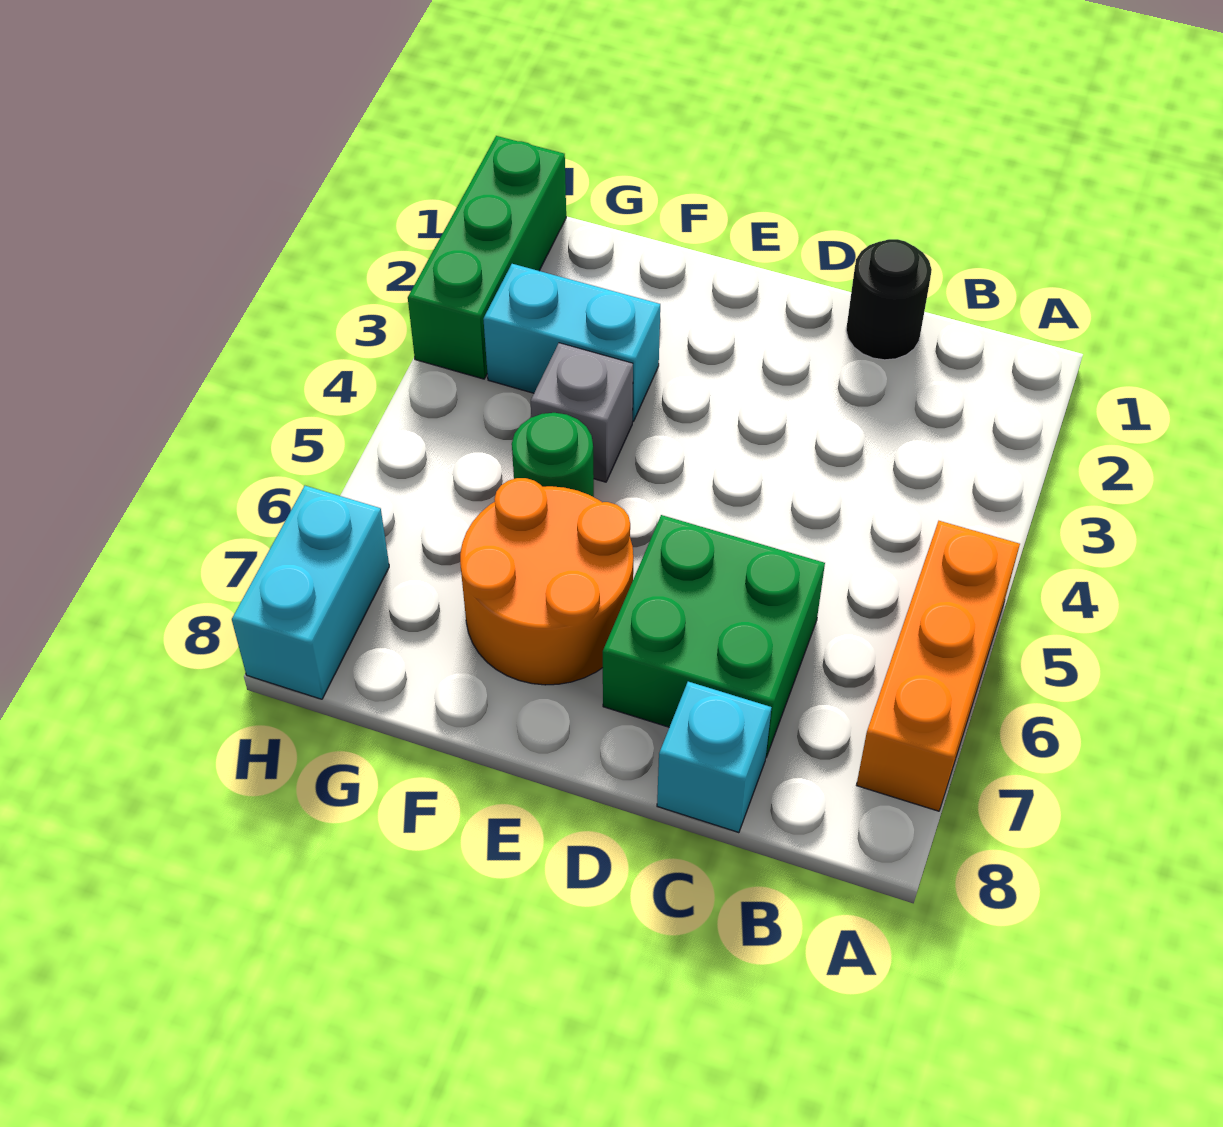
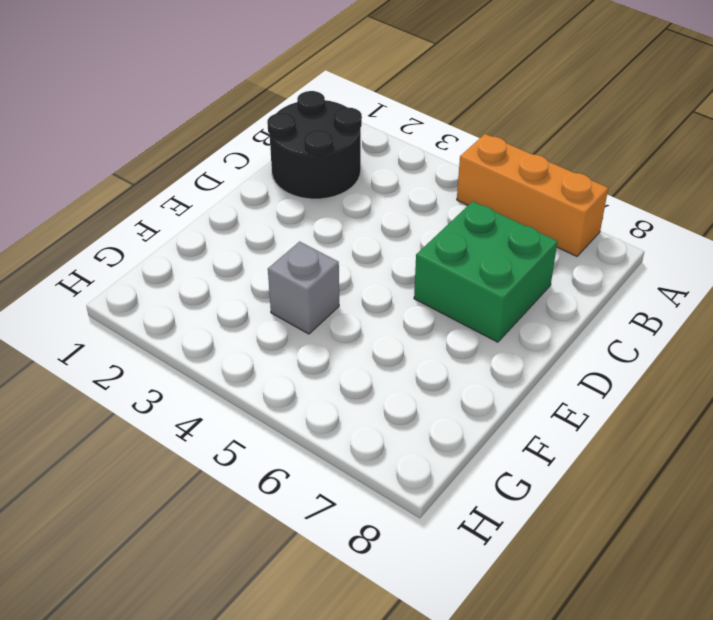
black round brick B1:C2 level 1 -> black round brick C1 level 1
none -> cyan brick C8 level 1
none -> orange round brick E6:F7 level 1

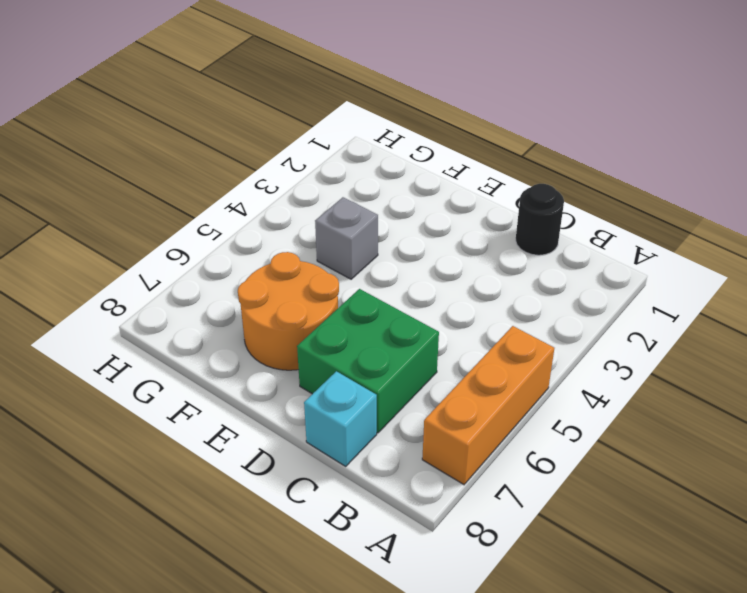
none -> cyan brick F3:G3 level 1
none -> green round brick F5 level 1

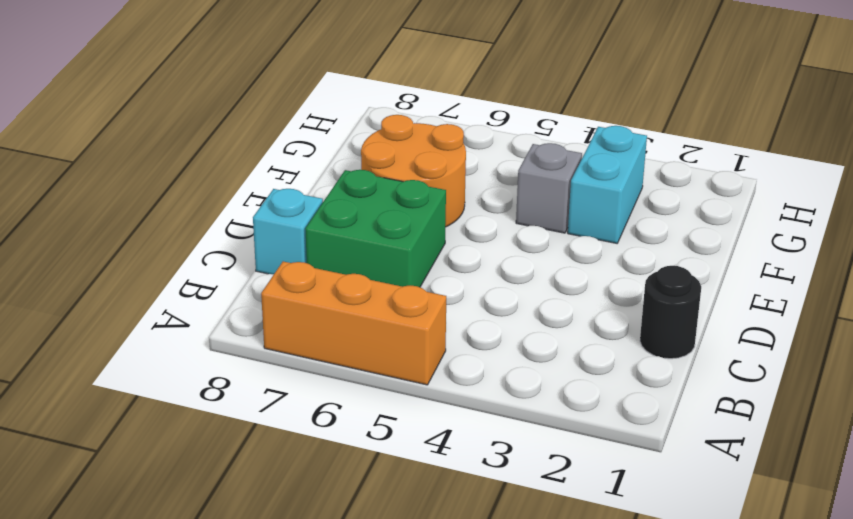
none -> green round brick F5 level 1
none -> green brick H1:H3 level 1

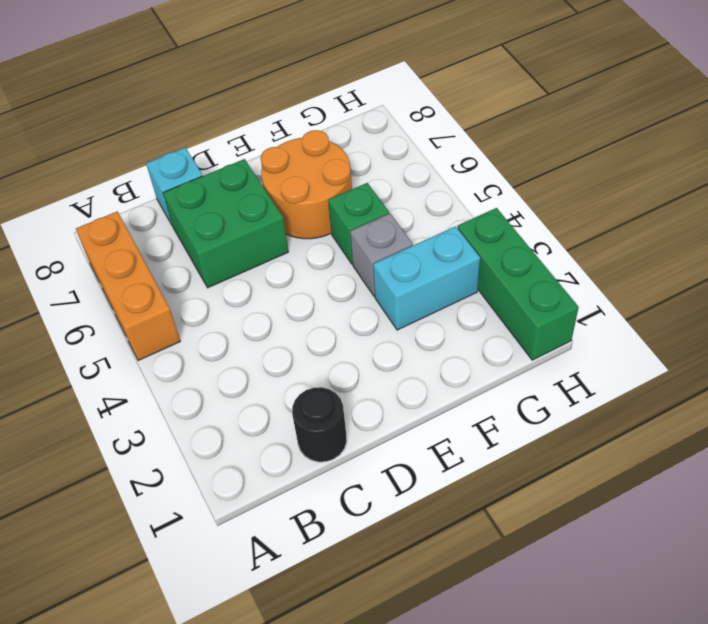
green brick F5 level 1 -> green round brick F5 level 1
none -> cyan brick H7:H8 level 1

